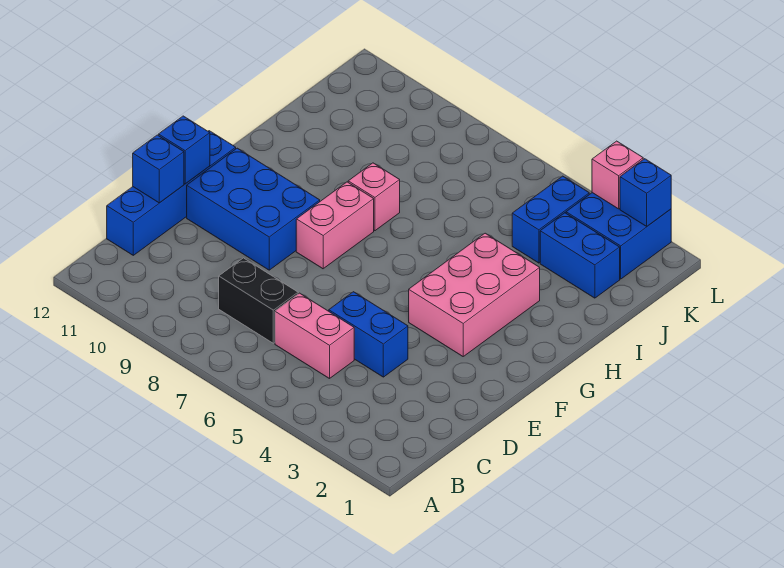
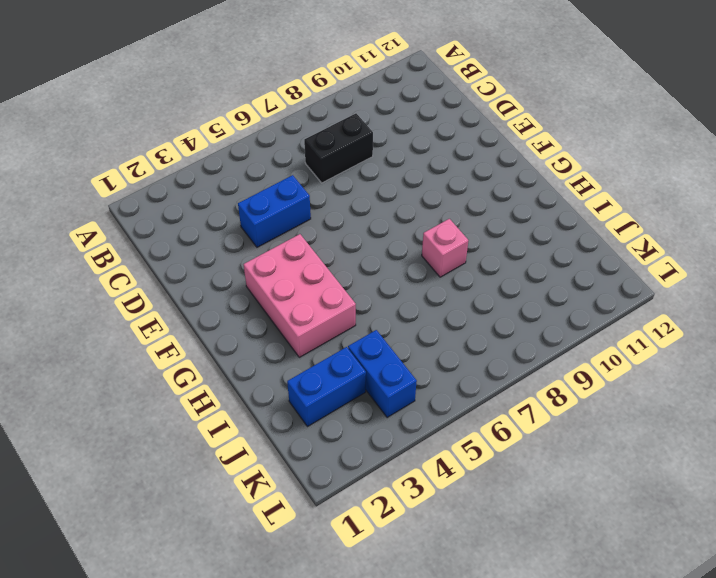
none -> pink brick C5:C6 level 1
none -> blue brick C12:F12 level 1
none -> blue brick E9:F11 level 1

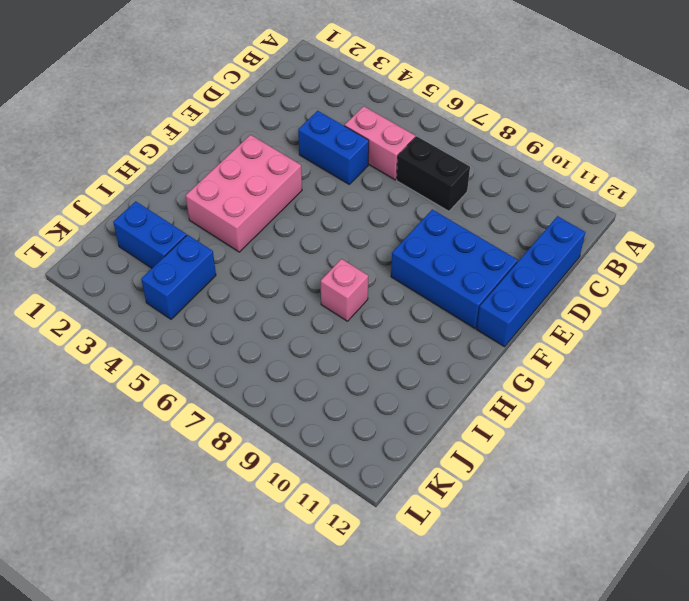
none -> pink brick F8:G8 level 1
none -> blue brick K2:L3 level 1
none -> blue brick D12 level 2

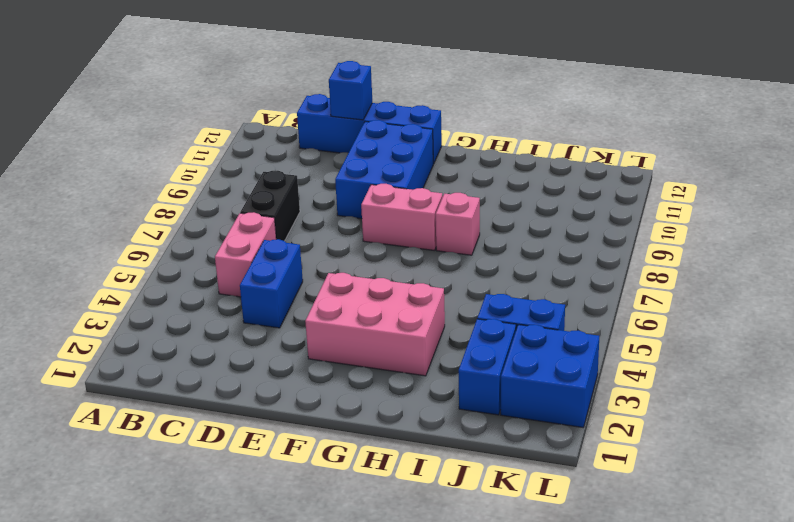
none -> blue brick E12 level 2
none -> blue brick L2 level 2
none -> pink brick L3 level 2

